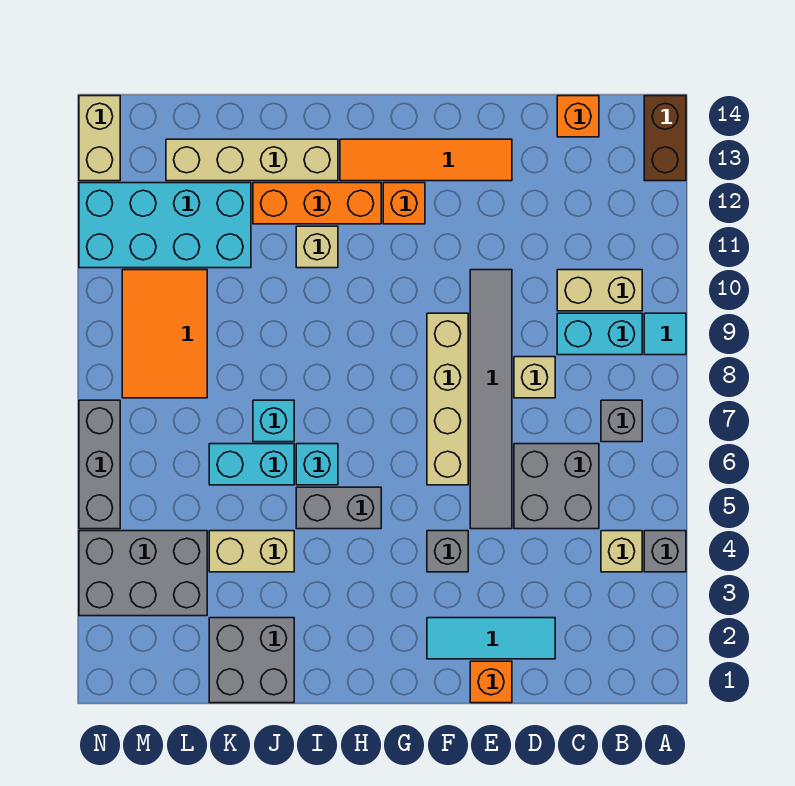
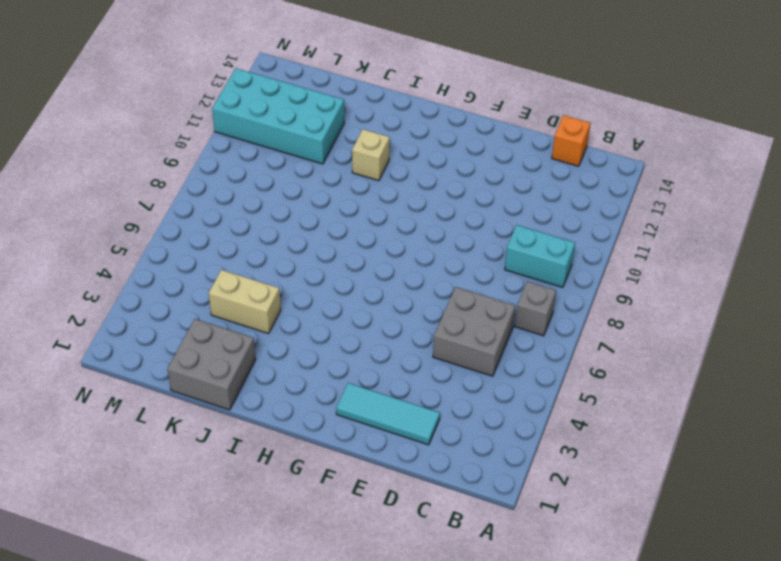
none -> grey brick A4 level 1
none -> cyan tile A9 level 1
none -> brown brick A13:A14 level 1
none -> tan brick B4 level 1

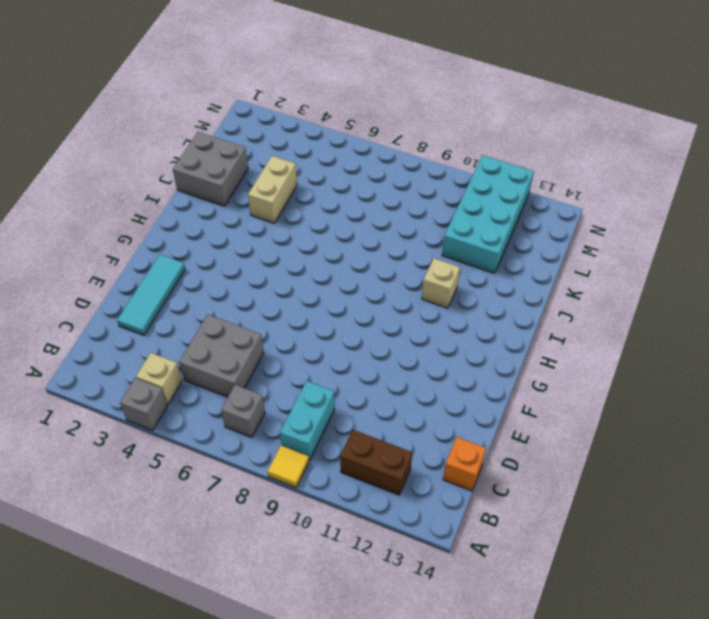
yellow tile A9 level 1 -> cyan tile A9 level 1
brown brick B11:B12 level 1 -> brown brick A13:A14 level 1
none -> tan brick B10:C10 level 1
none -> tan brick D8 level 1
none -> orange brick E1 level 1
none -> grey tile E5:E10 level 1

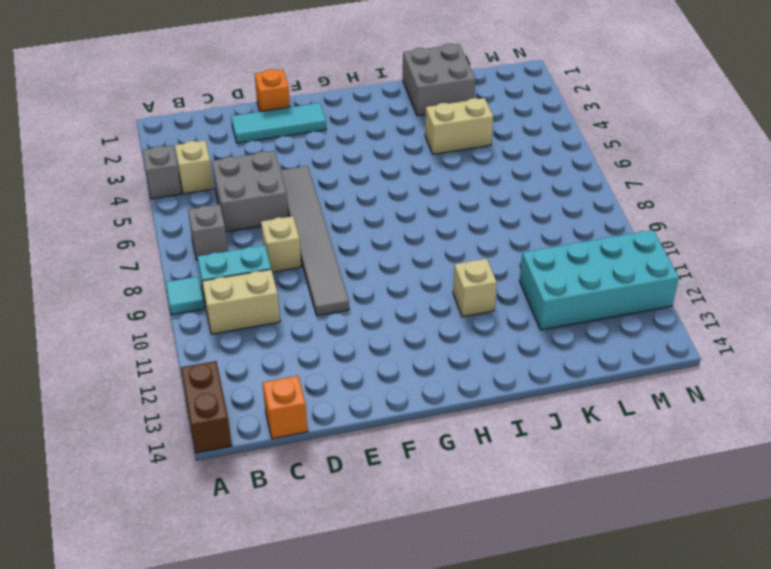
none -> orange tile E13:H13 level 1
none -> grey brick F4 level 1
none -> tan brick F6:F9 level 1
none -> orange brick G12 level 1

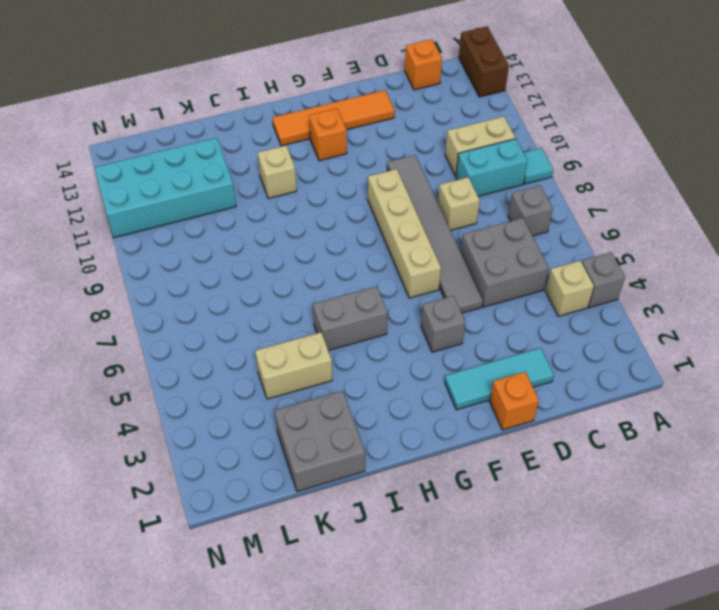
none -> orange brick H12:J12 level 1
none -> cyan brick I6 level 1
none -> tan brick I13:L13 level 1
none -> cyan brick J6:K6 level 1

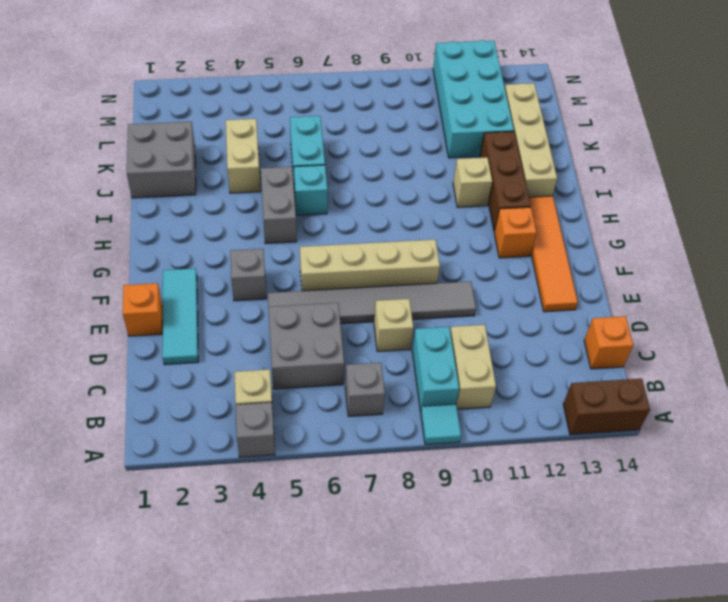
brown brick H12:J12 level 1 -> orange brick H12:J12 level 1
none -> cyan brick J7 level 1
none -> grey brick L3:N4 level 1
none -> orange tile L8:M10 level 1
none -> grey brick N5:N7 level 1

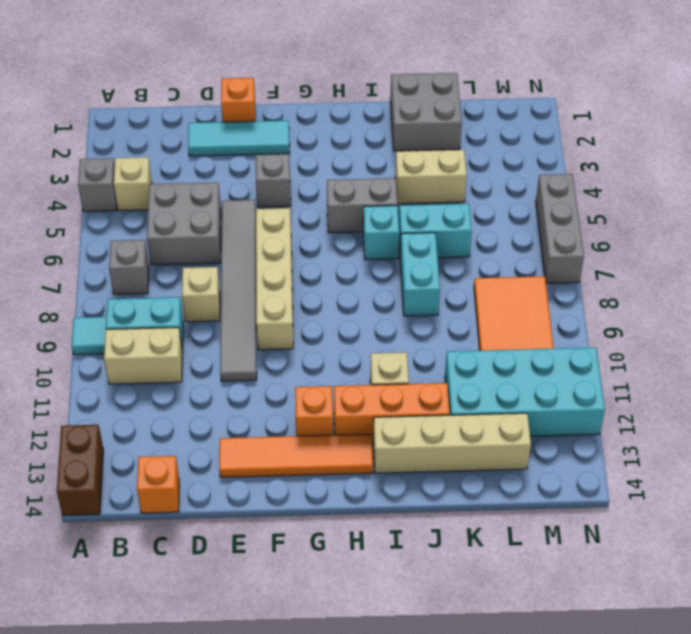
cyan brick J7:J8 level 1 -> cyan brick J7 level 1
none -> grey brick L3:N4 level 1
none -> tan brick N13:N14 level 1

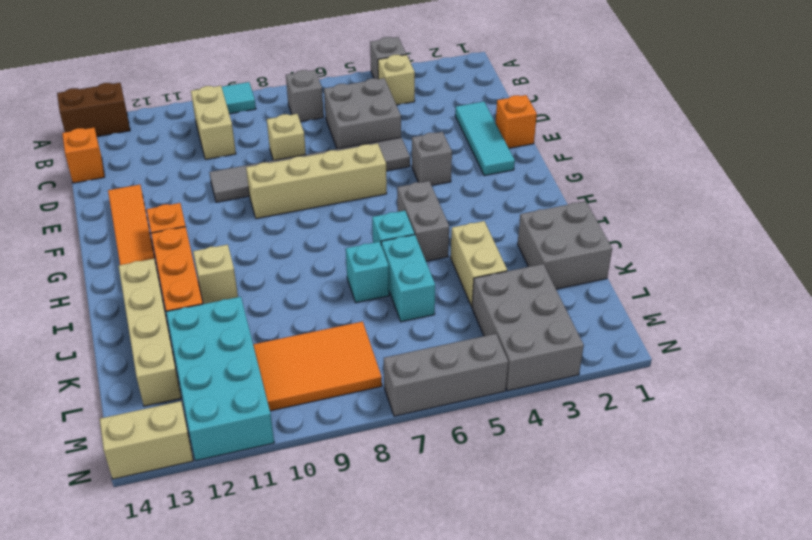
none -> cyan brick B9:C9 level 1

